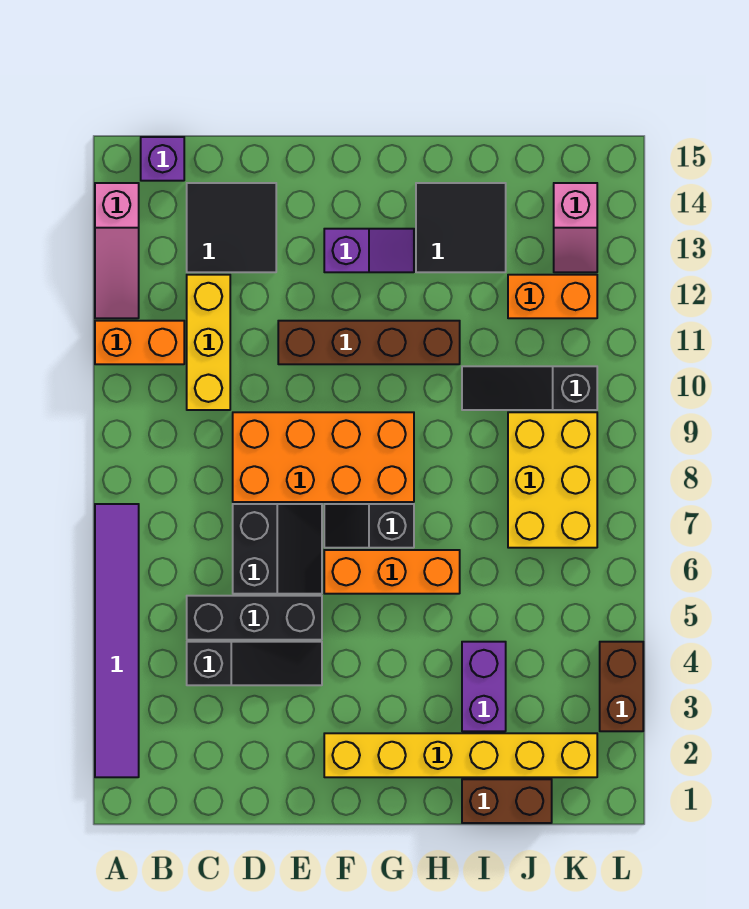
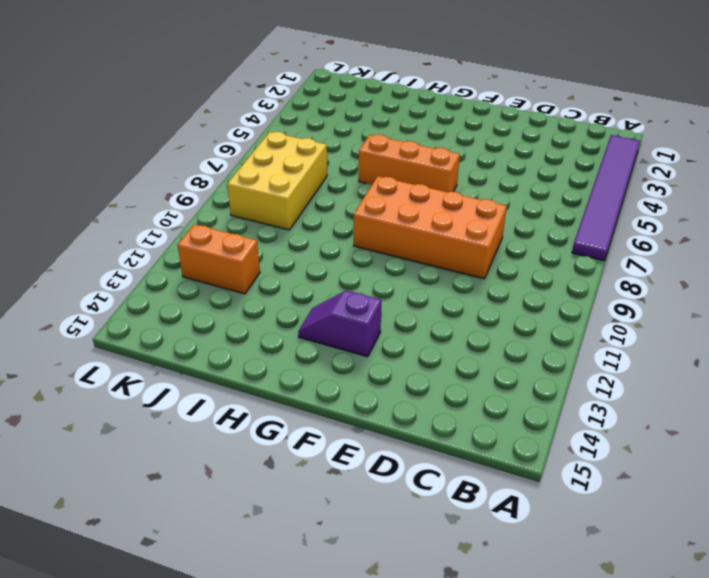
none -> orange brick A11:B11 level 1
none -> pink slope A12:A14 level 1 top 14
none -> purple brick B15 level 1

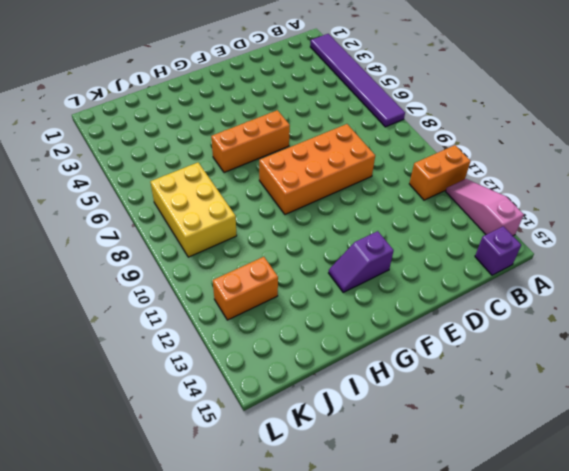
none -> black slope C4:E4 level 1 top C
none -> black brick C5:E5 level 1
none -> yellow brick C10:C12 level 1

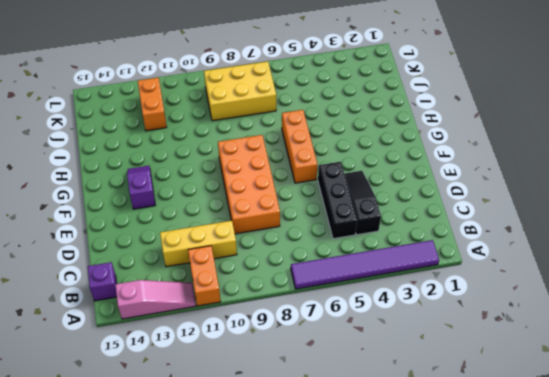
none -> black tile C13:D14 level 1
none -> black slope D6:E7 level 1 top D
none -> brown brick E11:H11 level 1

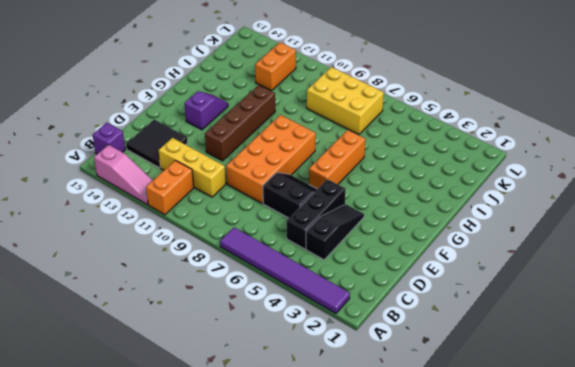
none -> yellow brick F2:K2 level 1
none -> black slope F7:G7 level 1 top G
none -> black tile H13:I14 level 1

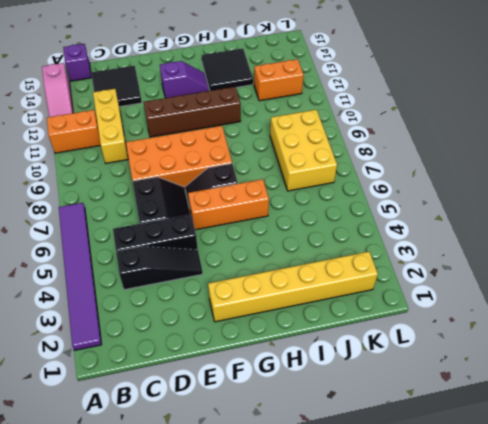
none -> brown brick I1:J1 level 1
none -> purple brick I3:I4 level 1
none -> black slope I10:K10 level 1 top K

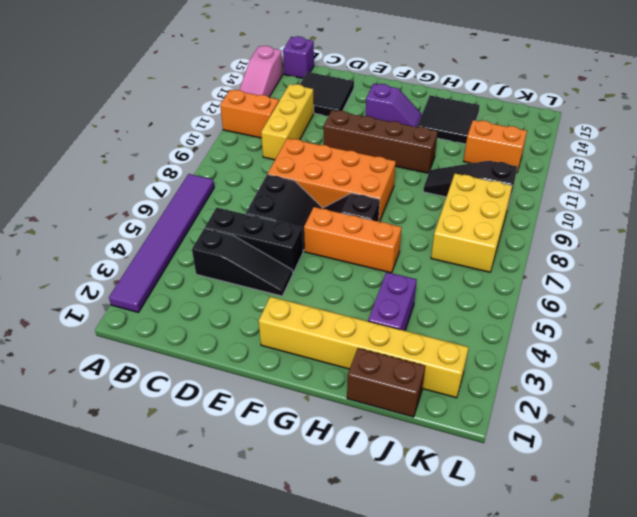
none -> pink slope K13:K14 level 1 top 14
none -> brown brick L3:L4 level 1

